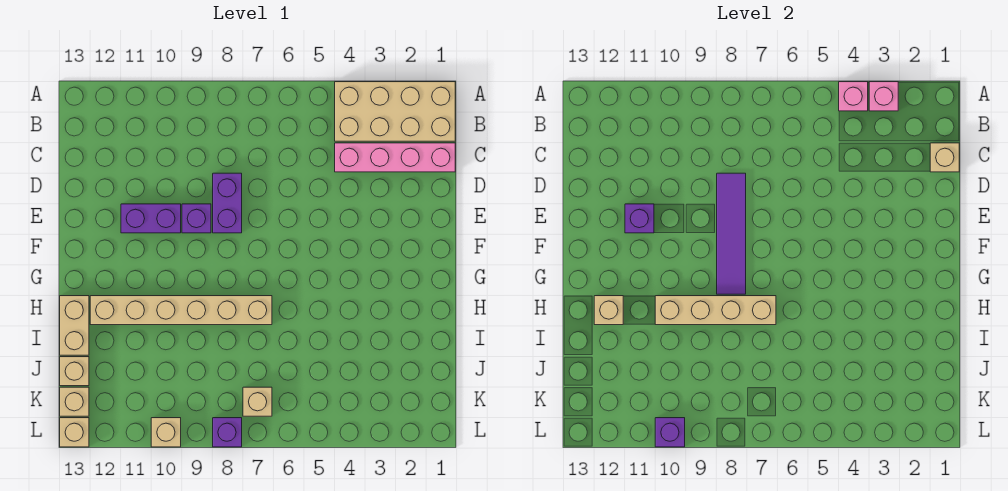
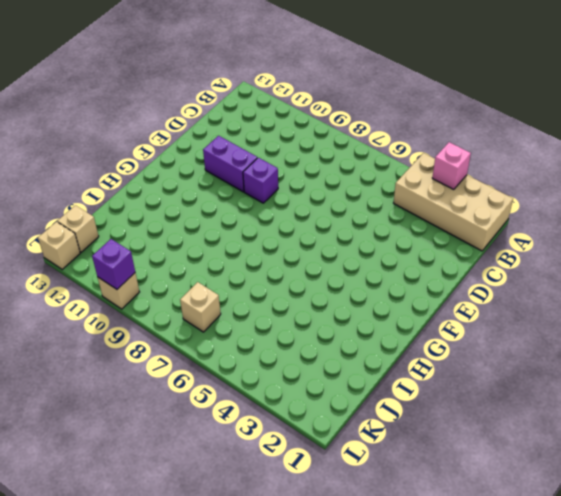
none -> pink brick C1:C4 level 1
none -> purple brick D8:E8 level 1
none -> tan brick H7:H12 level 1

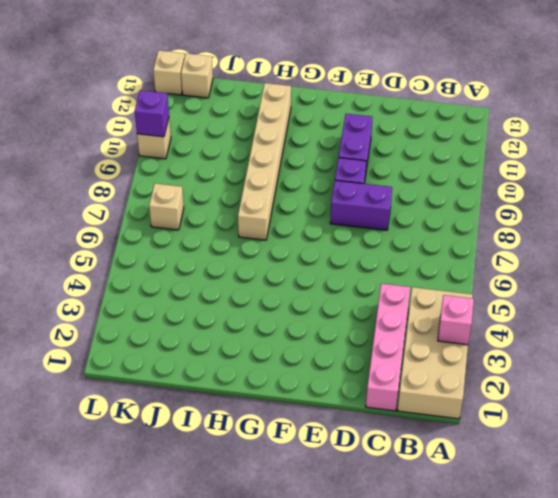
none -> tan brick H13:I13 level 1
none -> tan brick J13 level 1
none -> purple brick L8 level 1

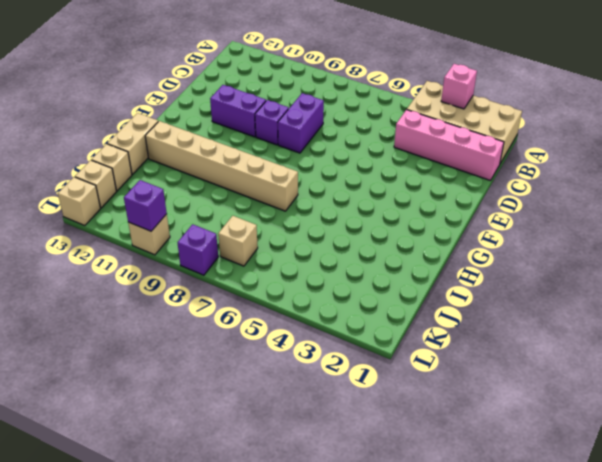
none -> pink brick A4 level 2
none -> tan brick C1 level 2
none -> purple tile D8:G8 level 2

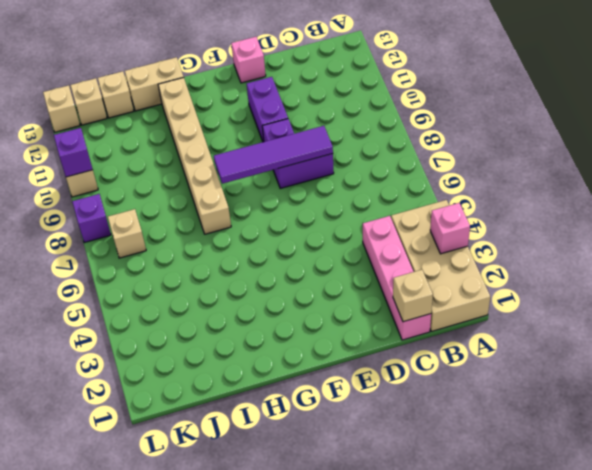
pink brick E13 level 1 -> pink brick A4 level 2
none -> purple brick E11 level 2
none -> tan brick H7:H10 level 2
none -> tan brick H12 level 2

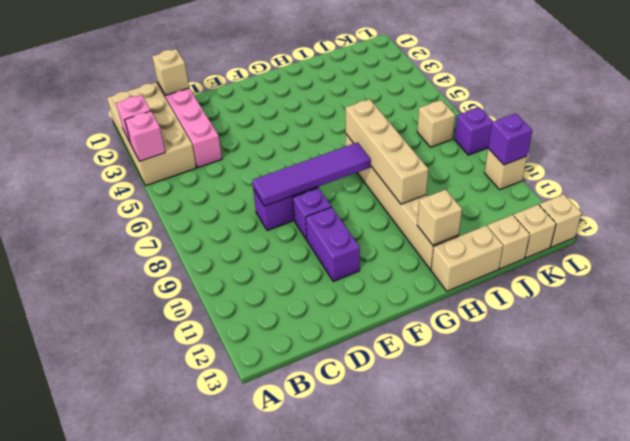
none -> purple brick E11 level 2

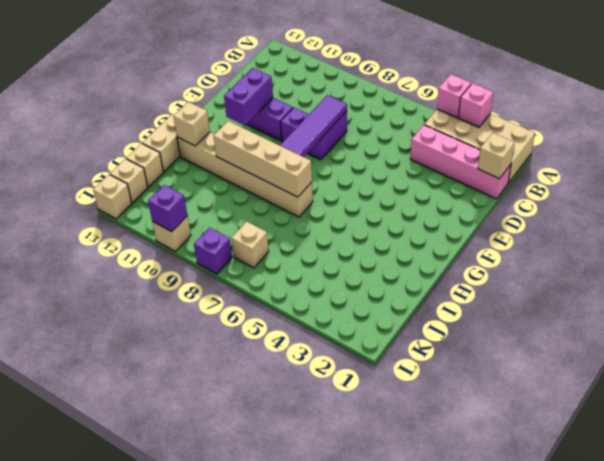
purple brick E11:F11 level 2 -> purple brick E11 level 2

